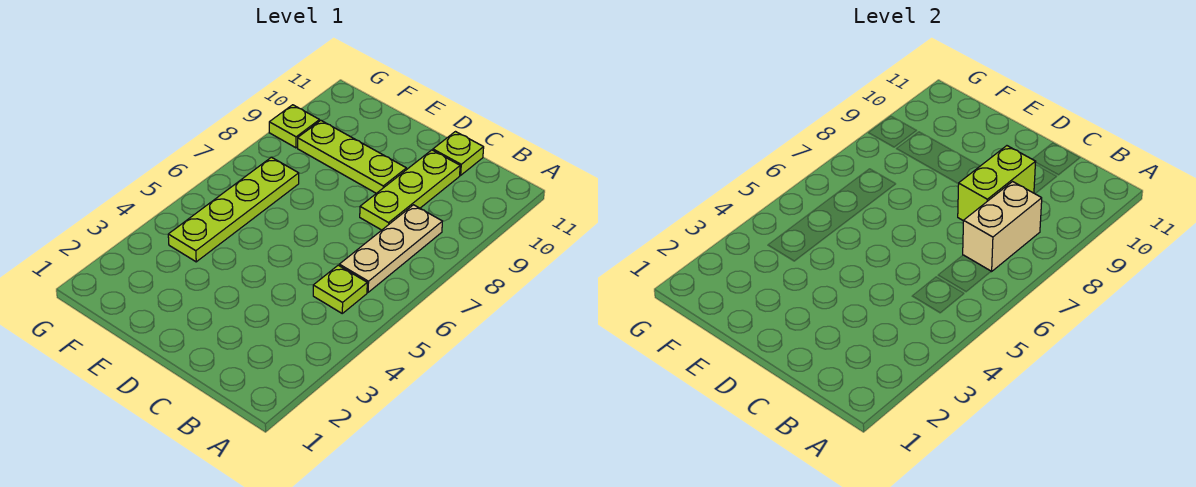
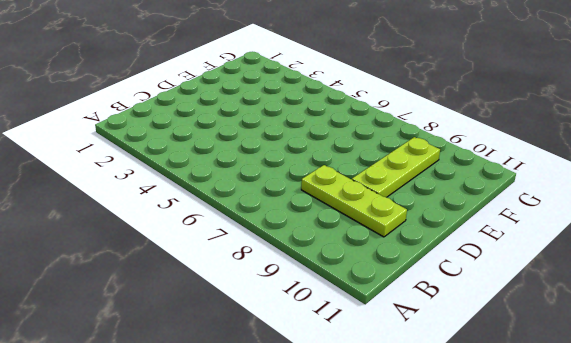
none -> lime plate B5 level 1
none -> tan plate B6:B8 level 1

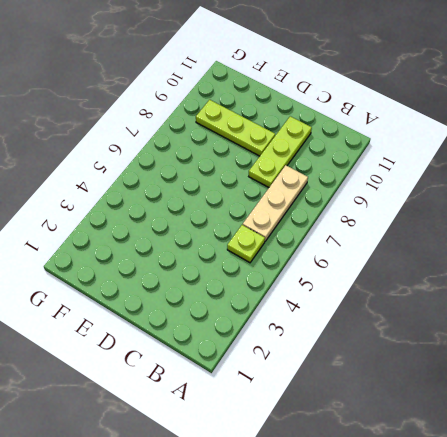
none -> lime plate C11 level 1
none -> lime plate F4:F7 level 1

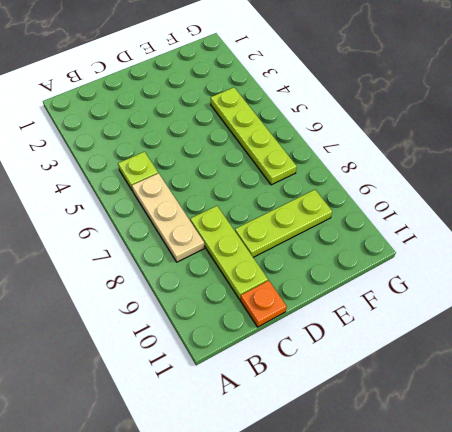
orange plate C11 level 1 -> lime plate C11 level 1
none -> lime plate G9 level 1
none -> tan brick B7:B8 level 2

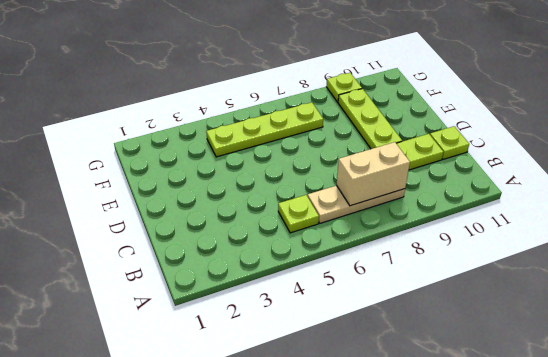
none -> lime brick C8:C9 level 2

